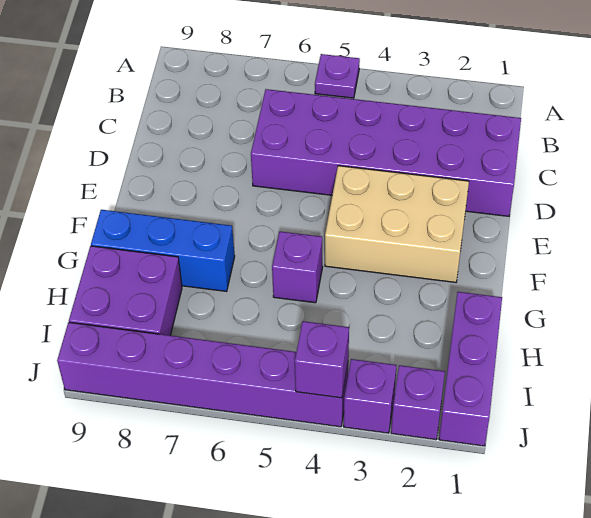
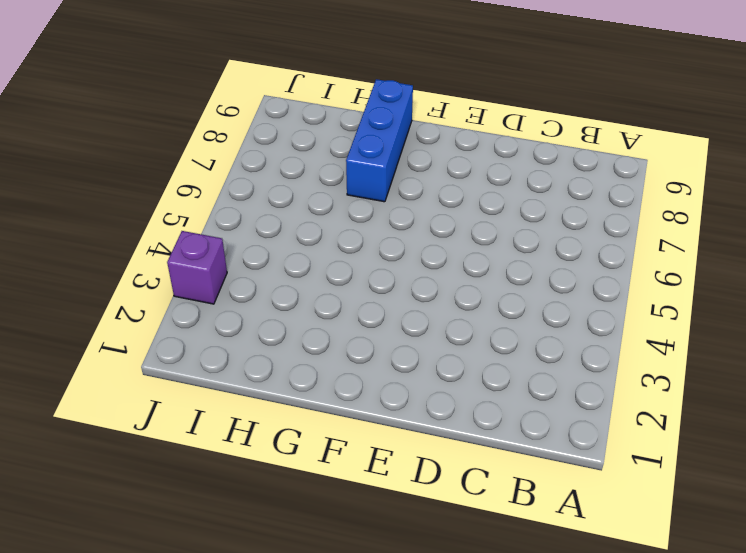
none -> purple plate A5 level 1
none -> purple brick C1:D6 level 1

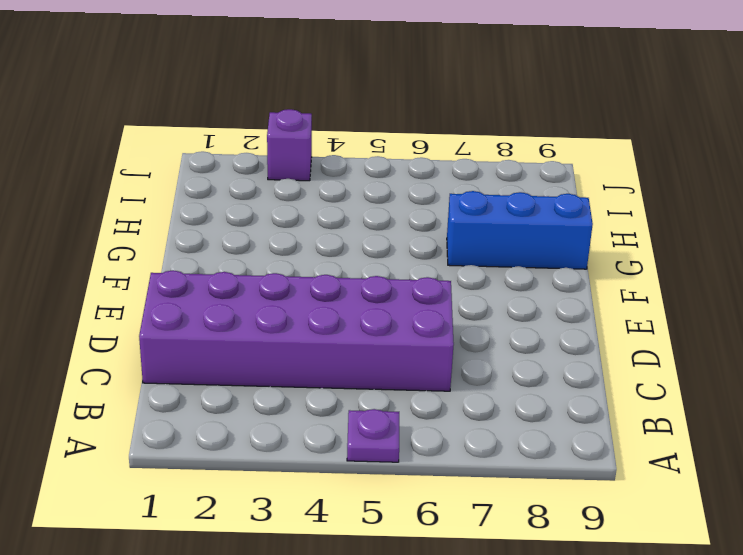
none -> tan brick E2:F4 level 1
none -> purple brick G5 level 1

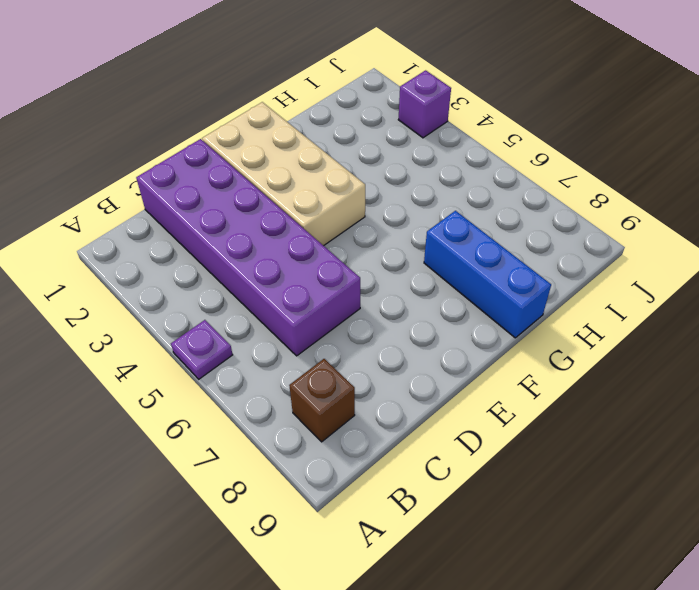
brown brick B8 level 1 -> none
tan brick E1:F4 level 1 -> tan brick E2:F4 level 1
none -> purple brick G5 level 1
none -> purple brick H1:J1 level 1

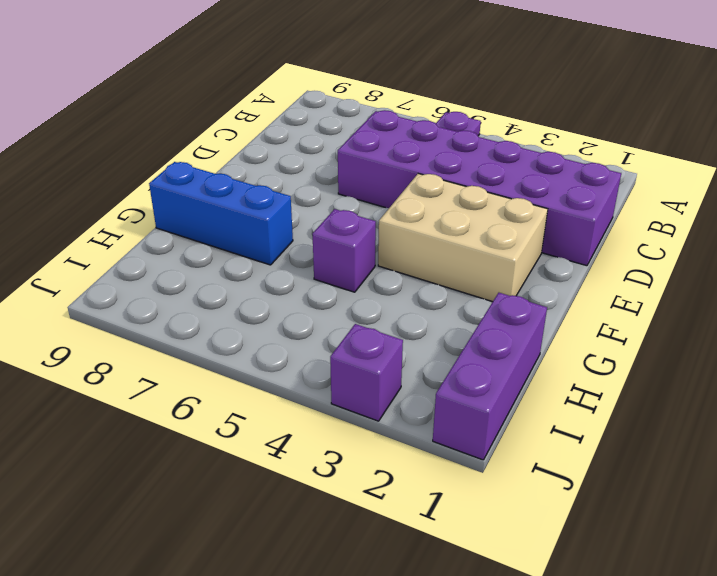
none -> purple brick H8:I9 level 1
none -> purple brick J2 level 1

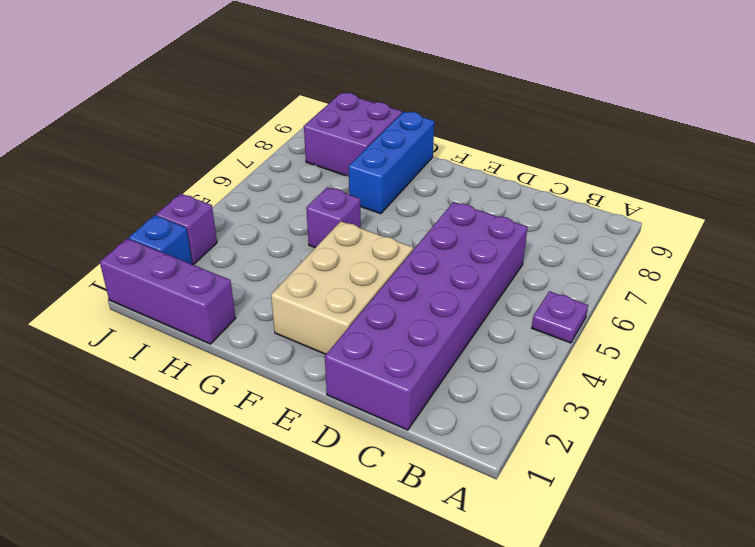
blue brick J2 level 1 -> purple brick J2 level 1
none -> purple brick J4:J9 level 1
none -> purple brick J4 level 2

